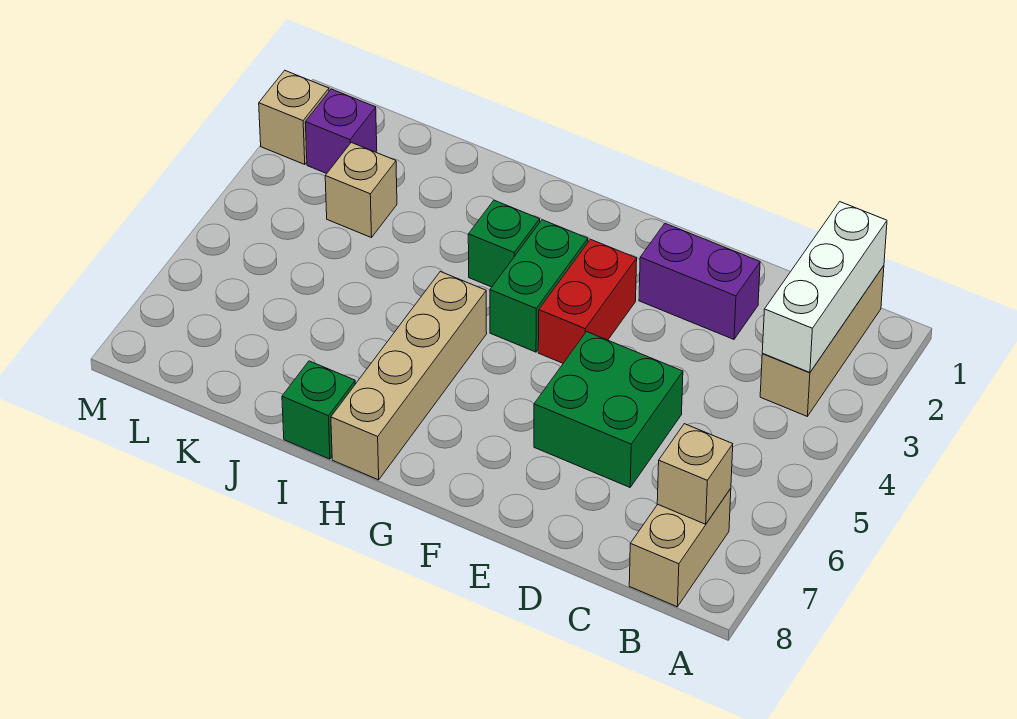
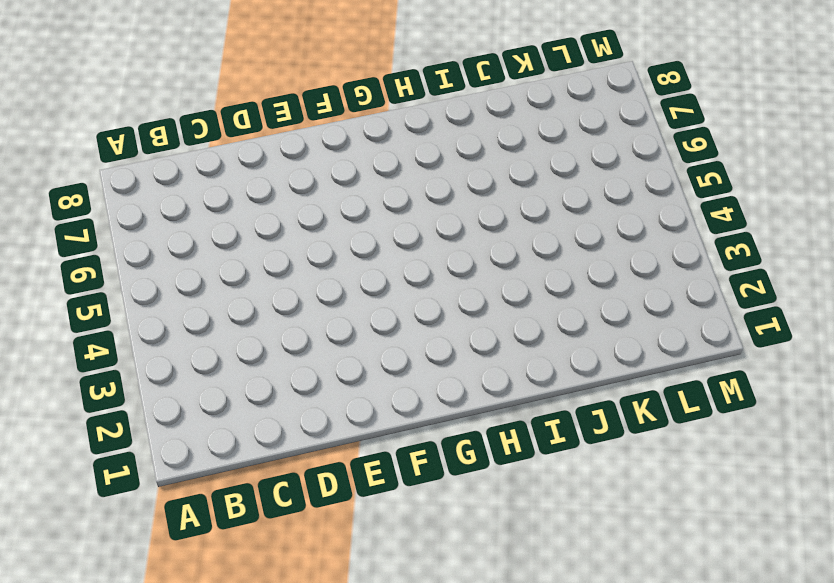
none -> tan brick B1:B3 level 1
none -> tan brick B7:B8 level 1
none -> purple brick D2:E2 level 1

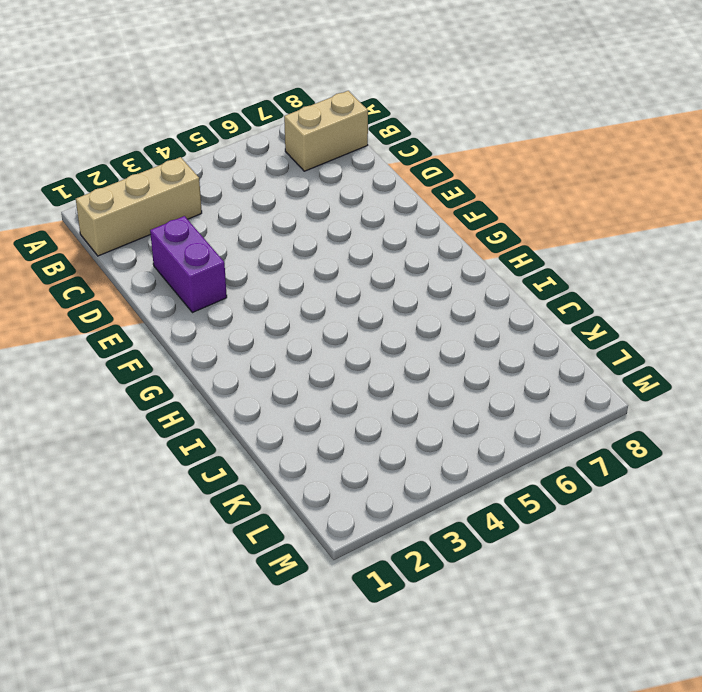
none -> green brick D5:E6 level 1
none -> red brick F3:F4 level 1
none -> green brick G3:G4 level 1

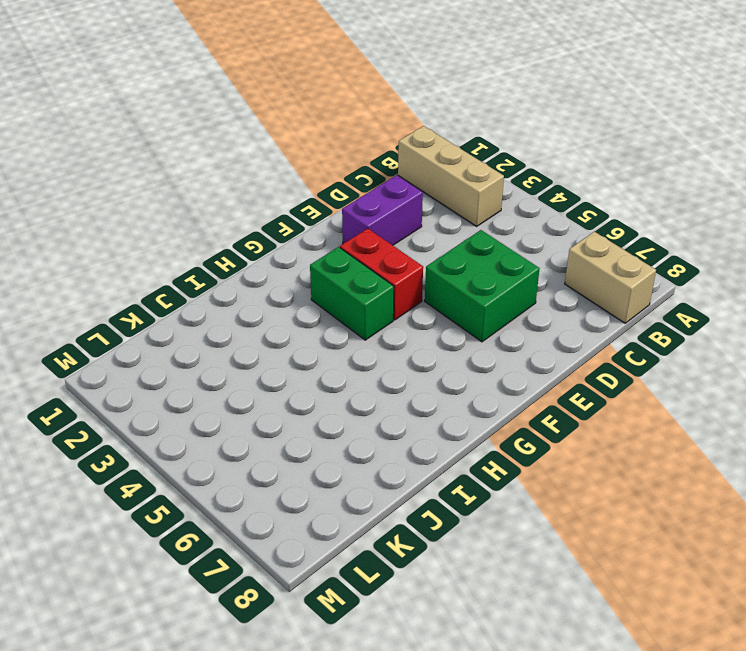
none -> green brick H3 level 1
none -> tan brick H5:H8 level 1
none -> green brick I8 level 1

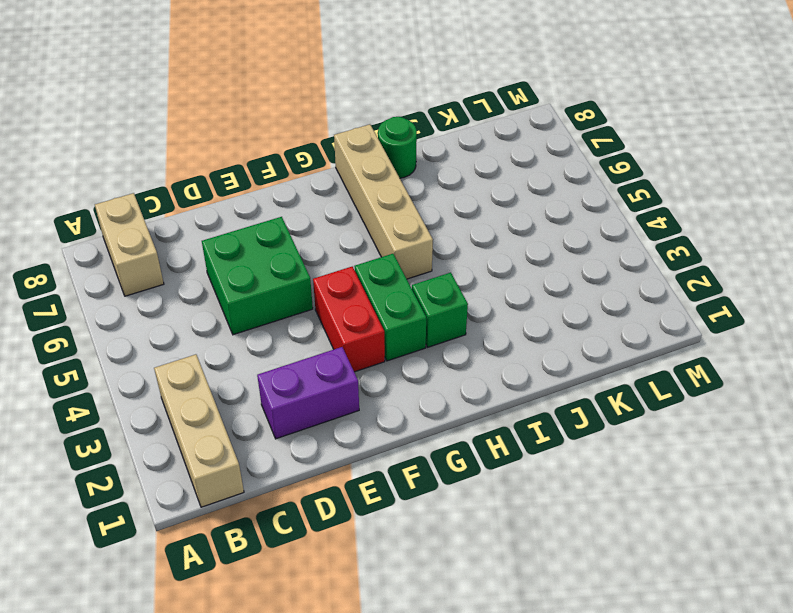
green round brick I8 level 1 -> green brick I8 level 1
none -> tan brick K3 level 1
none -> purple brick L2 level 1
none -> tan brick M2 level 1

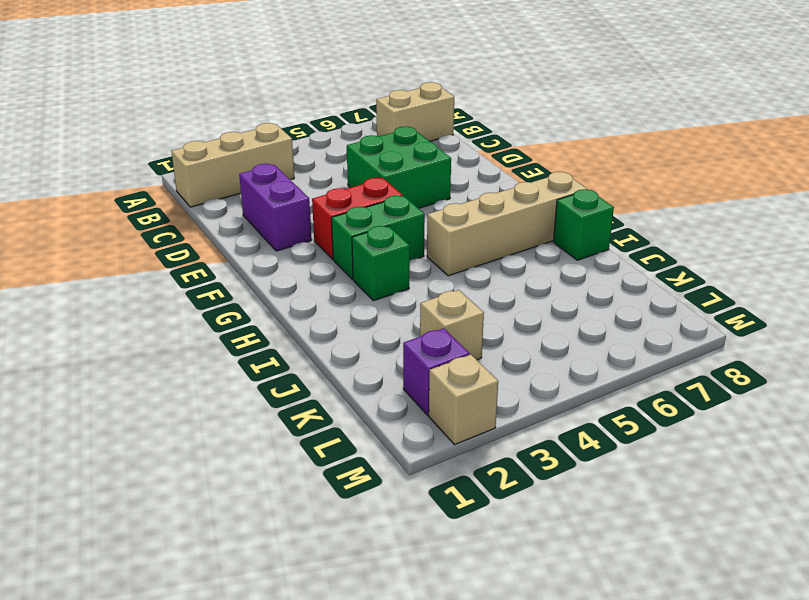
none -> white brick B1:B3 level 2
none -> tan brick B7 level 2

